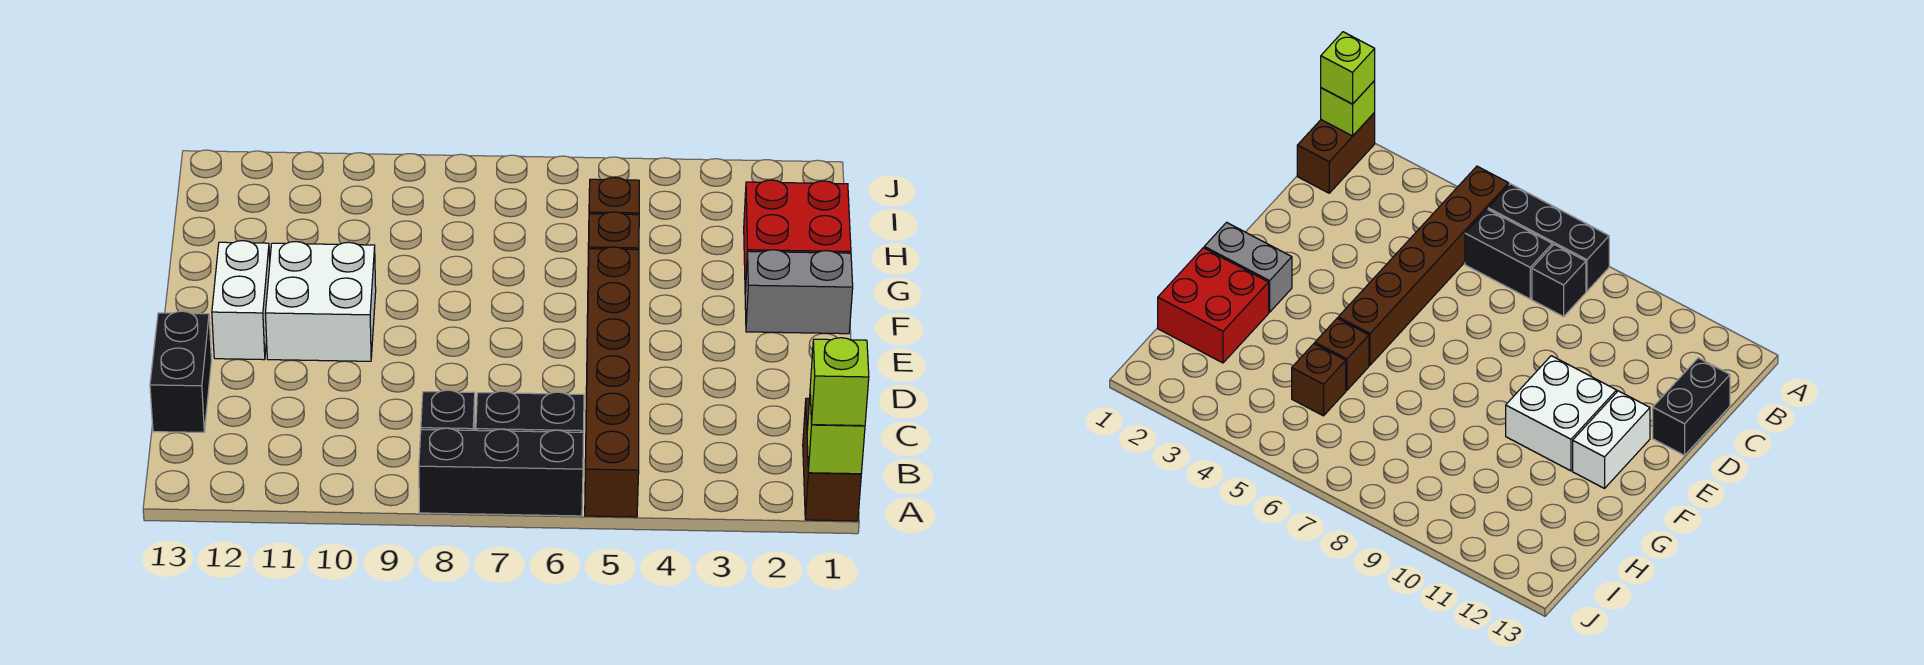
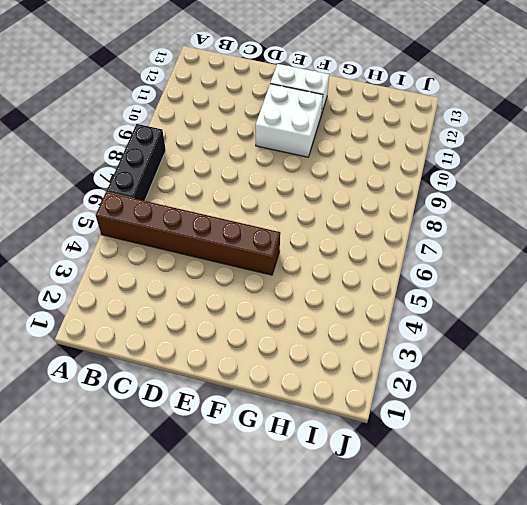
none -> brown brick A1:B1 level 1
none -> black brick B6:B7 level 1
none -> black brick B8 level 1

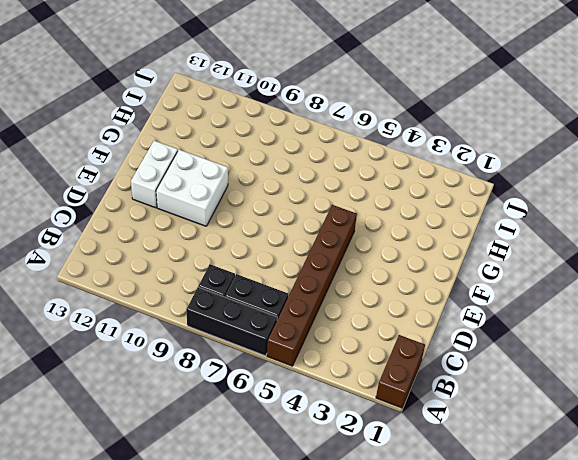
none -> black brick C13:D13 level 1
none -> grey brick F1:F2 level 1
none -> red brick G1:H2 level 1

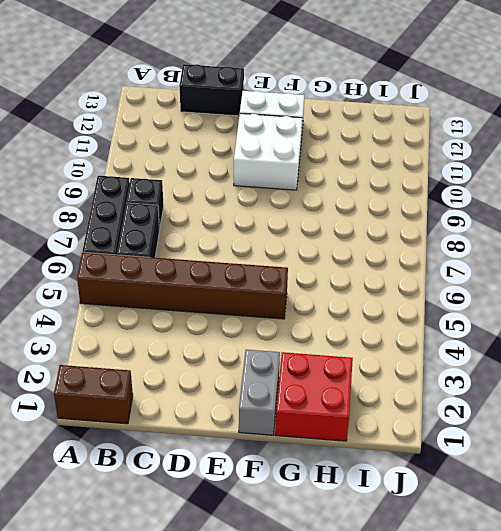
none -> brown brick G5 level 1
none -> brown brick H5 level 1
none -> lime brick A1 level 2

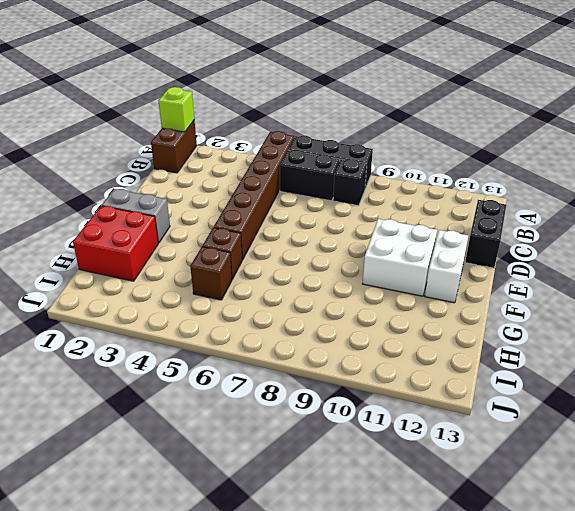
none -> lime brick A1 level 3

